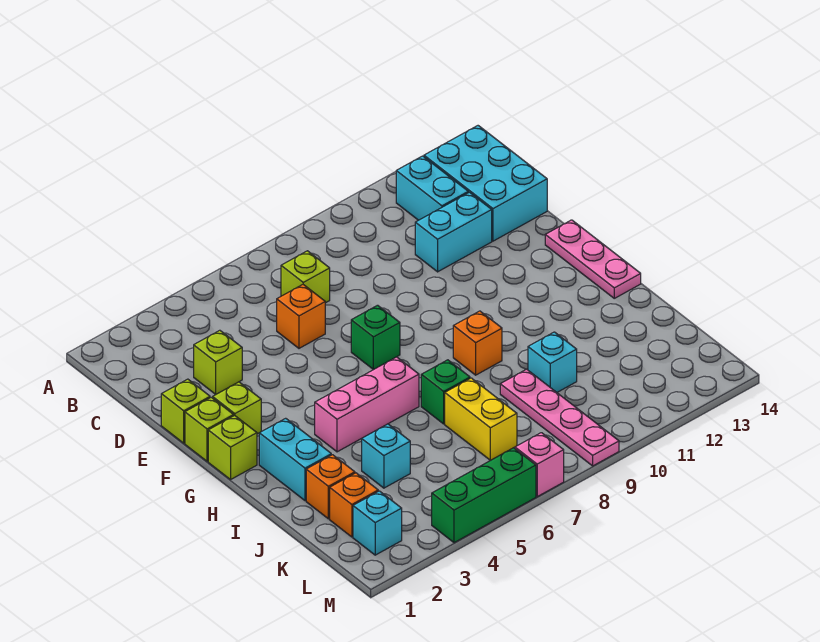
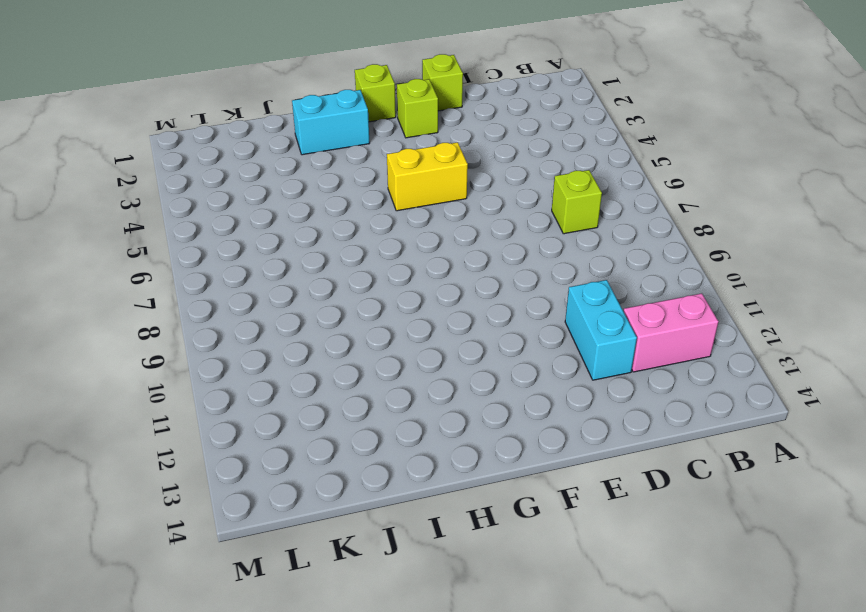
pink brick B12:C12 level 1 -> cyan brick B12:C12 level 1
yellow brick F5:G5 level 1 -> yellow brick J7:K7 level 1
none -> cyan brick B13:D14 level 1
none -> lime brick D3 level 1
none -> orange brick D6 level 1

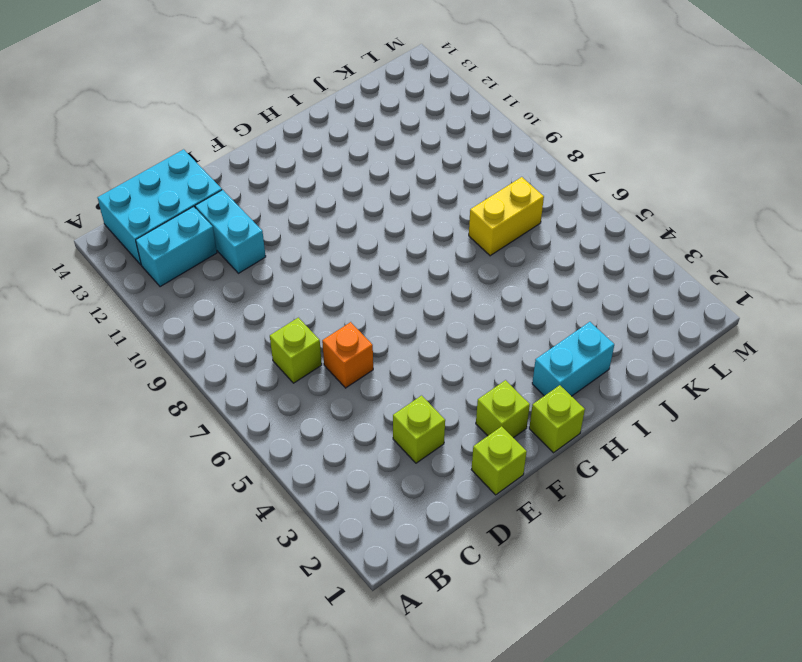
none -> lime brick F1 level 1
none -> green brick F7 level 1
none -> pink plate F14:H14 level 1

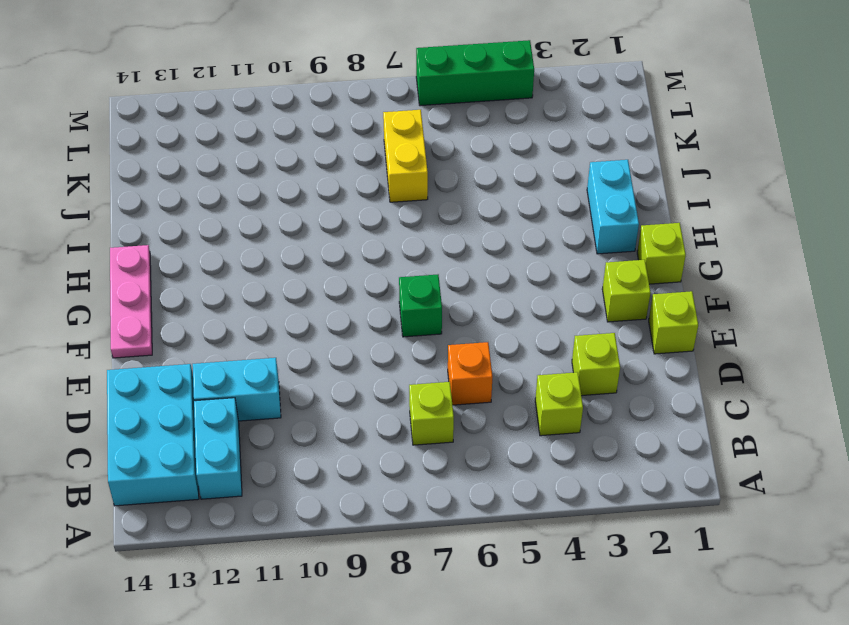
lime brick C4 level 1 -> lime brick F1 level 1
none -> pink brick H4:H6 level 1
none -> orange brick H9 level 1
none -> green brick I7 level 1

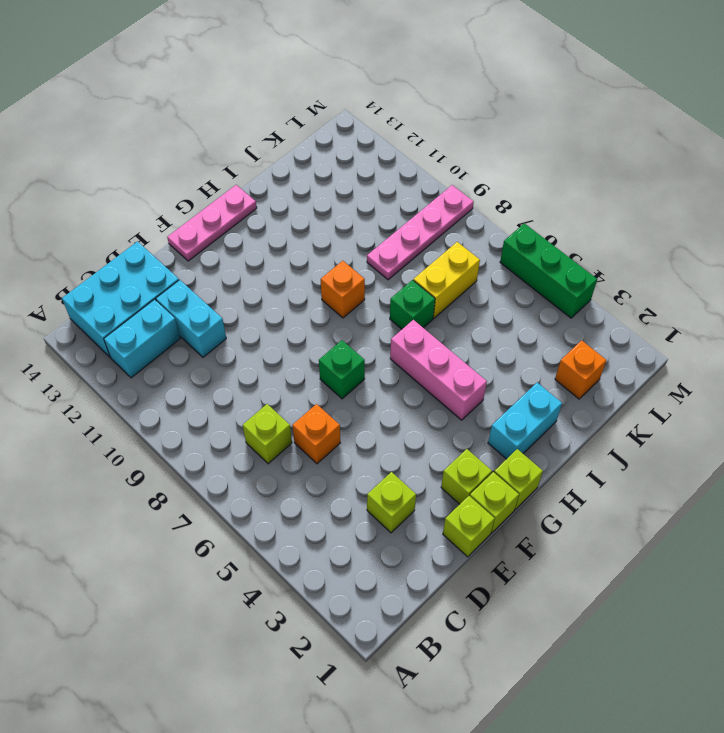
none -> orange brick J2 level 1
none -> cyan brick J4 level 1
none -> cyan brick J10 level 1

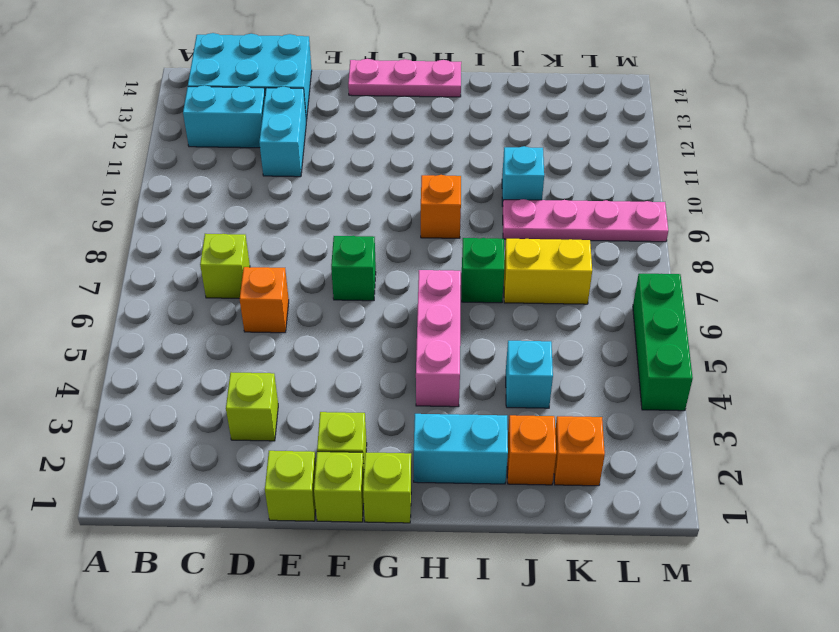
none -> cyan brick L2 level 1
none -> pink brick M7 level 1

